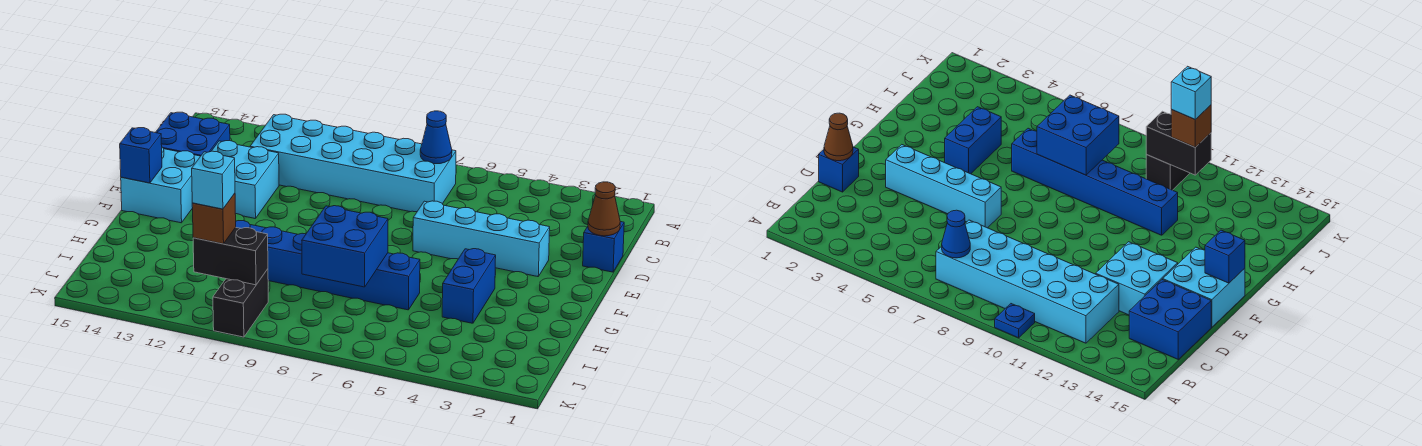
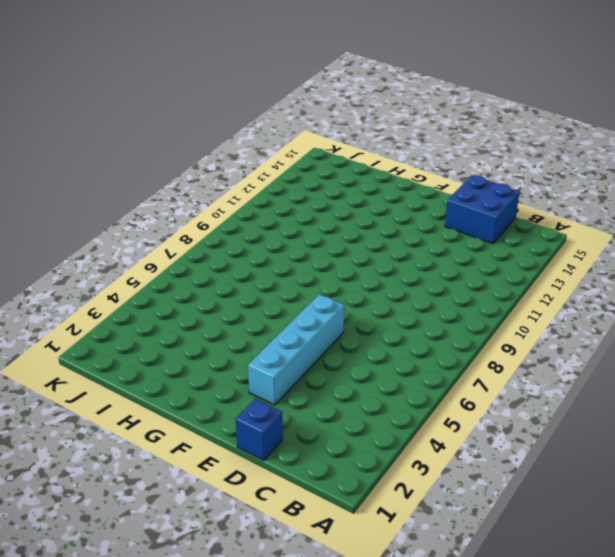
none -> blue plate A10 level 1
none -> cyan brick B7:C12 level 1
none -> cyan brick D12:E13 level 1

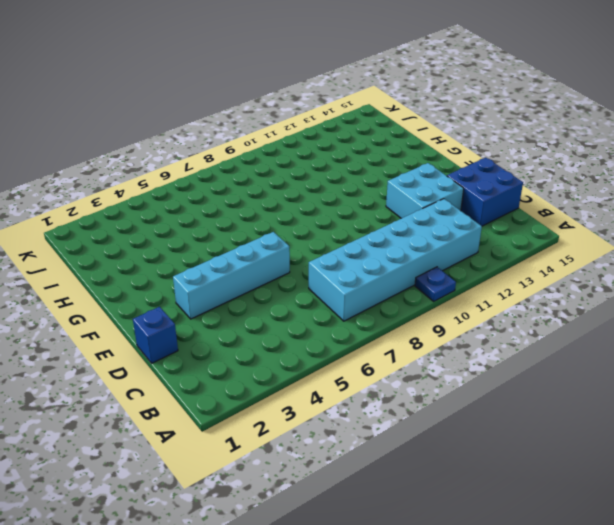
none -> cyan brick E14:F15 level 1
none -> blue brick G4:H4 level 1
none -> blue brick H6:H11 level 1

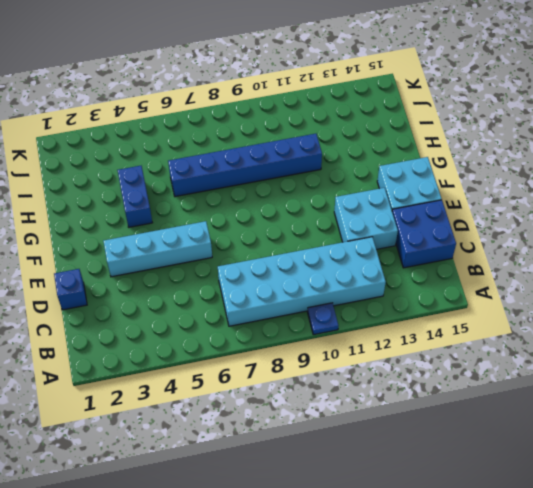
none -> black brick J10:K10 level 1
none -> blue cone B7 level 2
none -> brown cone D1 level 2

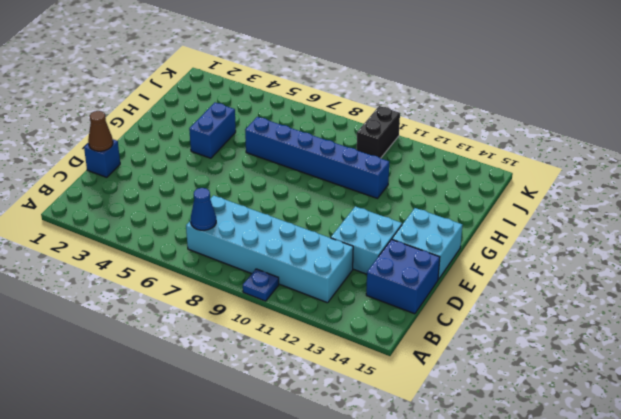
none -> cyan brick E3:E6 level 1
none -> blue brick F15 level 2
none -> blue brick H7:I8 level 2

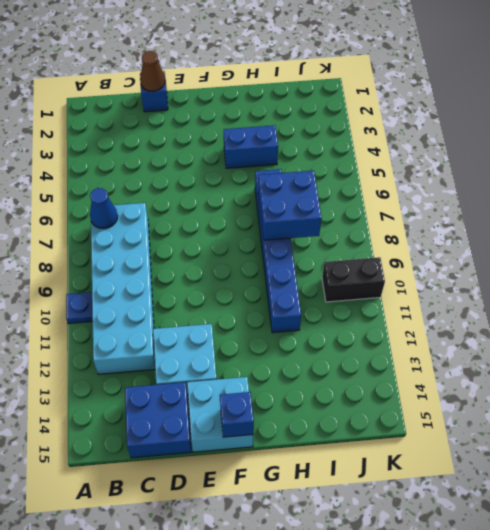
none -> cyan brick E3:E6 level 1
none -> black brick J10:J11 level 2
none -> brown brick J11 level 3

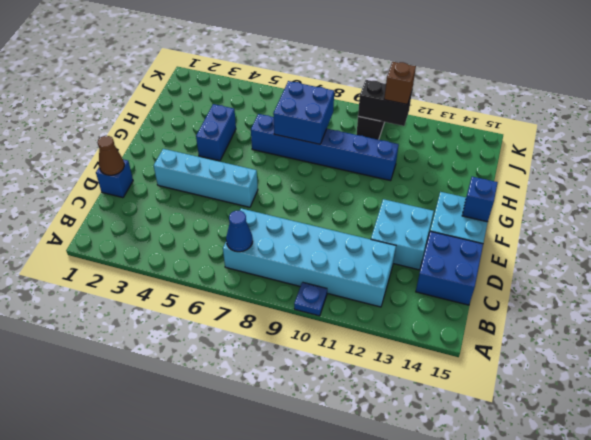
none -> cyan brick J11 level 4

